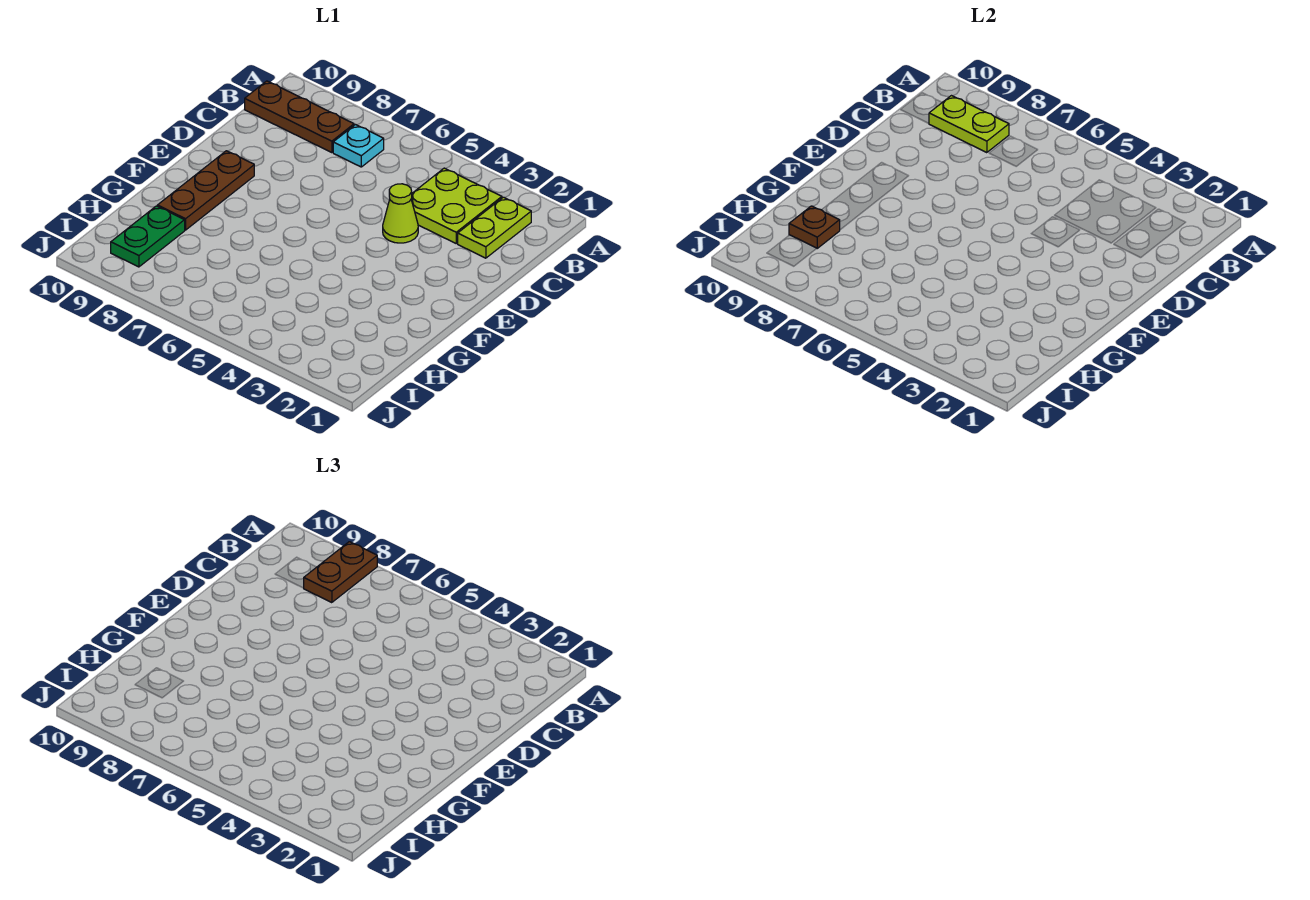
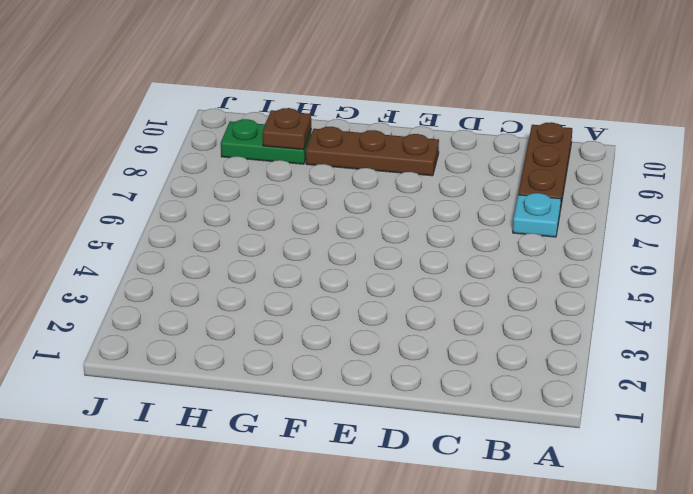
none -> lime plate B2:C2 level 1
none -> lime plate B3:C4 level 1

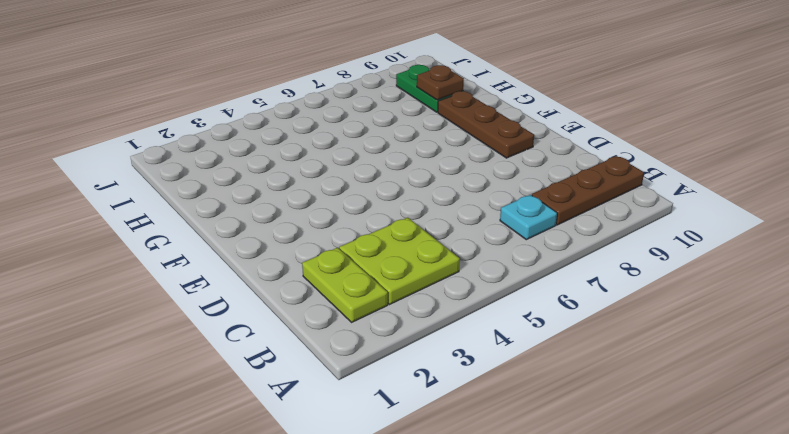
none -> lime cone D4 level 1
none -> lime plate B8:B9 level 2

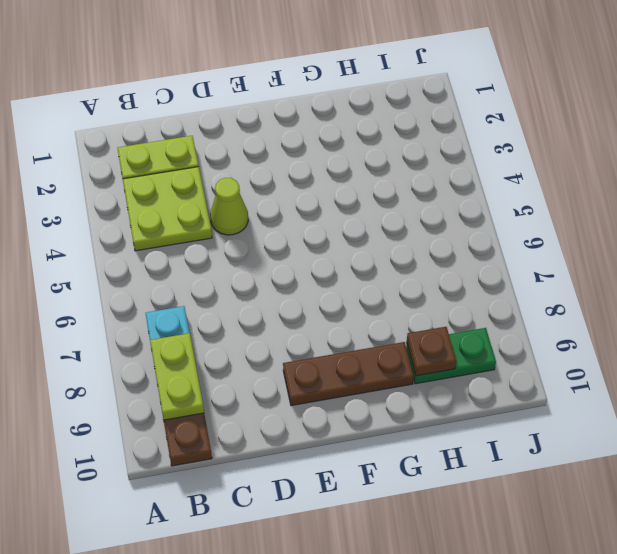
none -> brown plate A8:B8 level 3

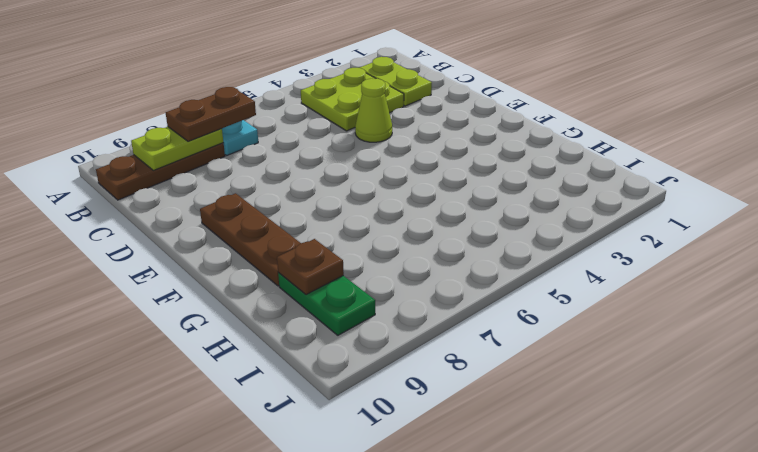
brown plate B7:B8 level 3 -> brown plate A8:B8 level 3

